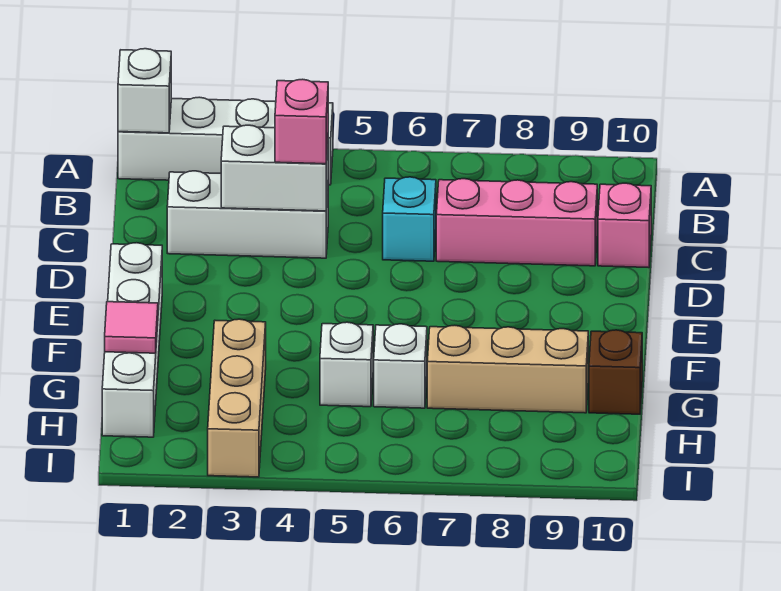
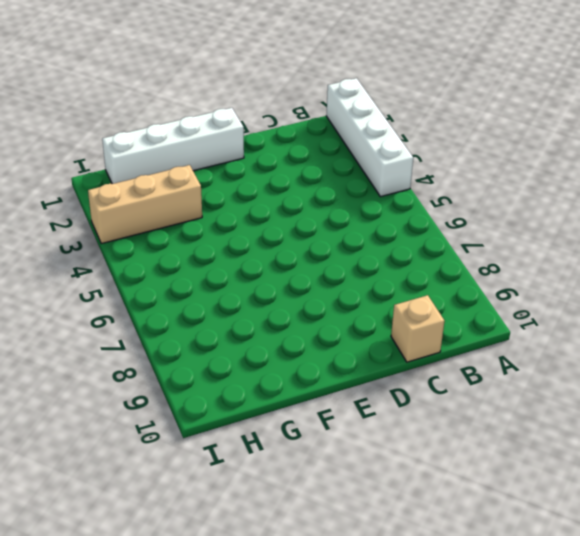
tan brick C10 level 1 -> pink brick C10 level 1
none -> white brick C2:C4 level 1
none -> cyan brick C6 level 1
none -> pink brick C7:C9 level 1

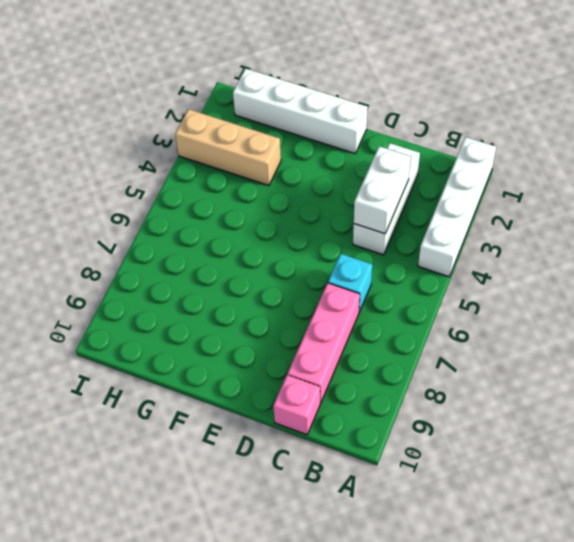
none -> white brick G5 level 1
none -> white brick G6 level 1
none -> tan brick G7:G9 level 1

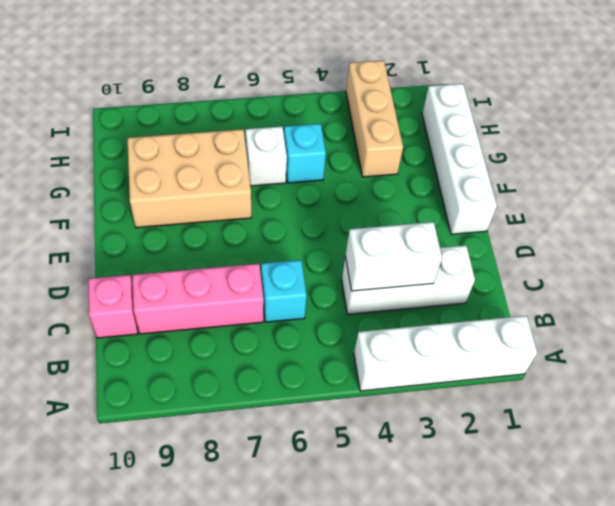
tan brick F7:G9 level 1 -> tan brick G7:G9 level 1
cyan brick G5 level 1 -> white brick G5 level 1
none -> brown brick G10 level 1
none -> white brick A1 level 2
none -> pink tile G1 level 2

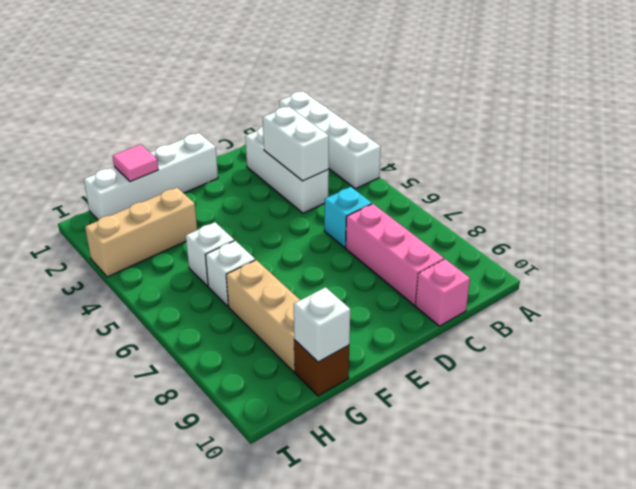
white brick G10 level 2 -> white brick A1 level 2
none -> pink brick C4 level 3

